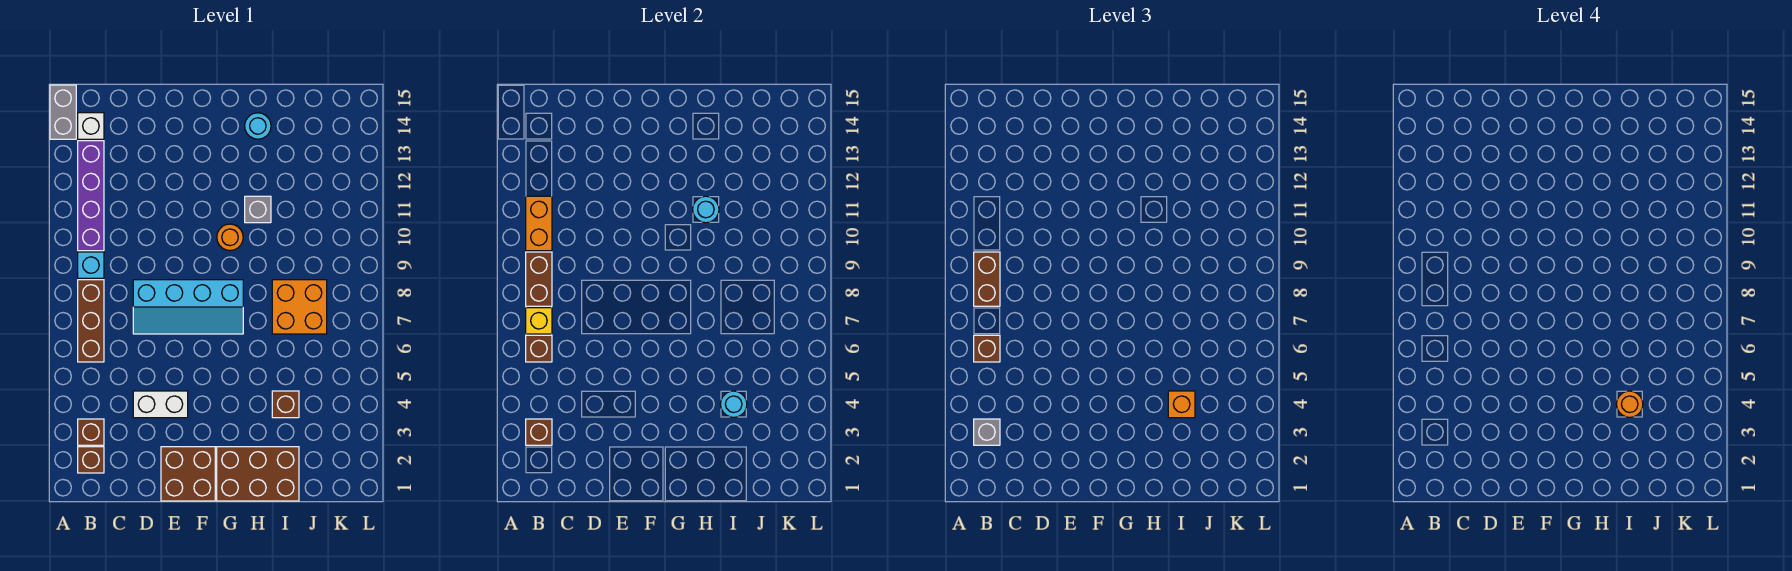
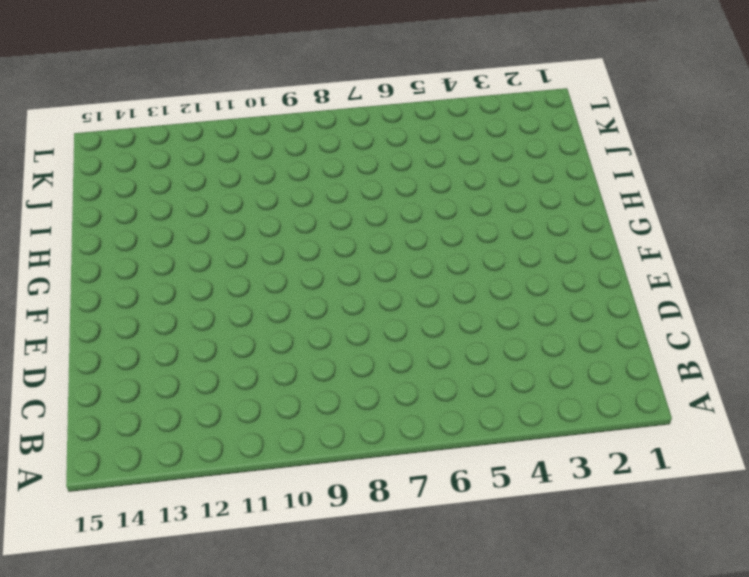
none -> grey brick A14:A15 level 1
none -> brown brick B2 level 1
none -> brown brick B3 level 1

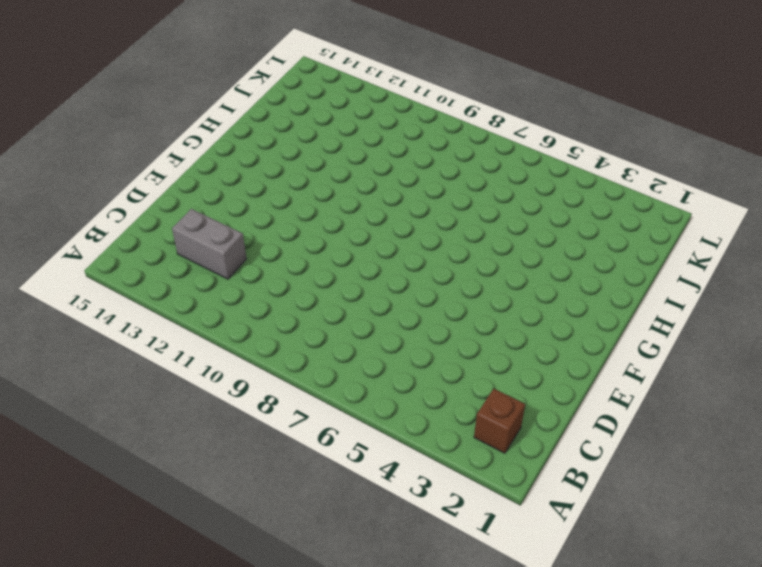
grey brick C12:C13 level 1 -> grey brick A14:A15 level 1
none -> brown brick B3 level 1
none -> brown brick B6:B8 level 1
none -> cyan brick B9 level 1

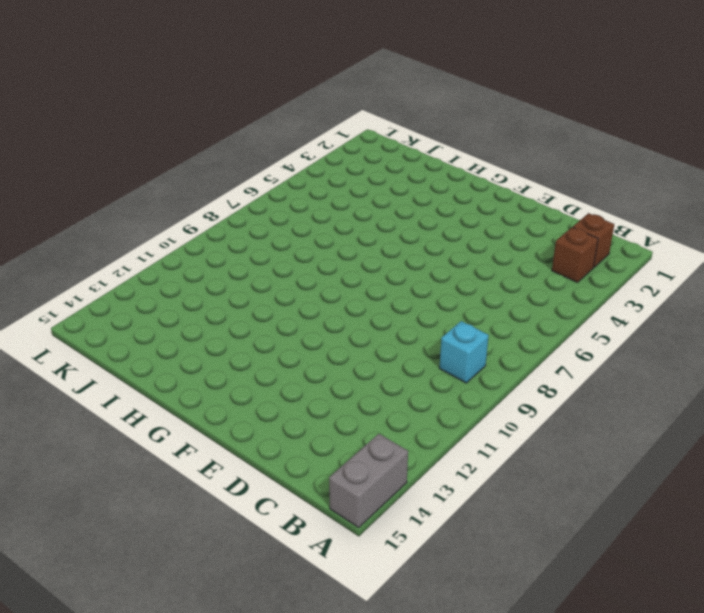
none -> brown brick B6:B8 level 1
none -> purple brick B10:B13 level 1
none -> white brick B14 level 1

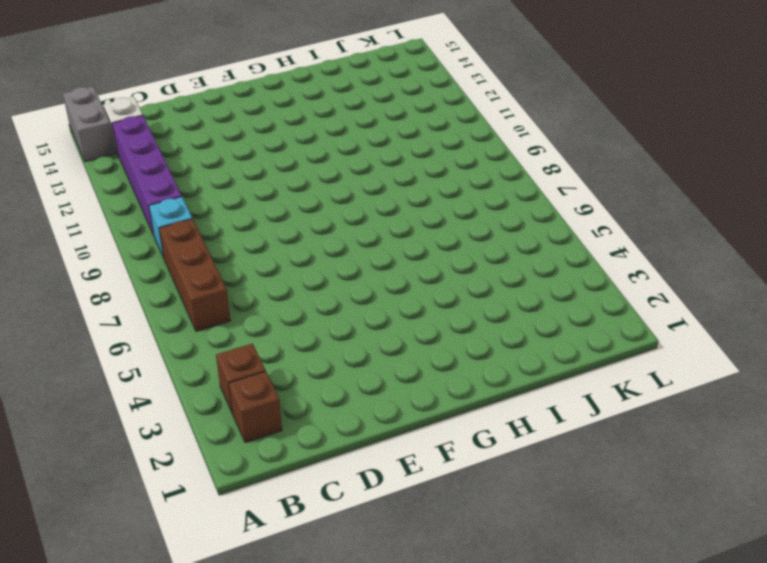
none -> white brick D4:E4 level 1
none -> cyan slope D7:G8 level 1 top 8
none -> brown brick E1:F2 level 1

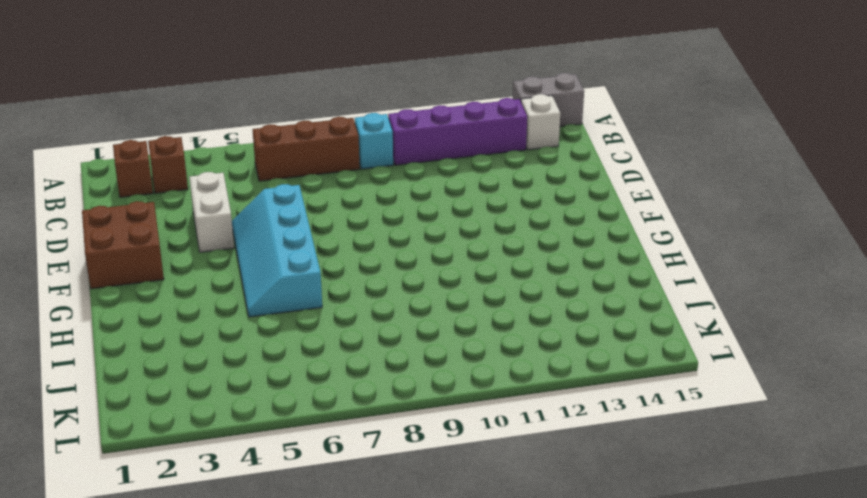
cyan slope E5:H6 level 1 top 6 -> cyan slope D7:G8 level 1 top 8
none -> brown brick G1:I2 level 1
none -> orange round brick G10 level 1
none -> grey brick H11 level 1

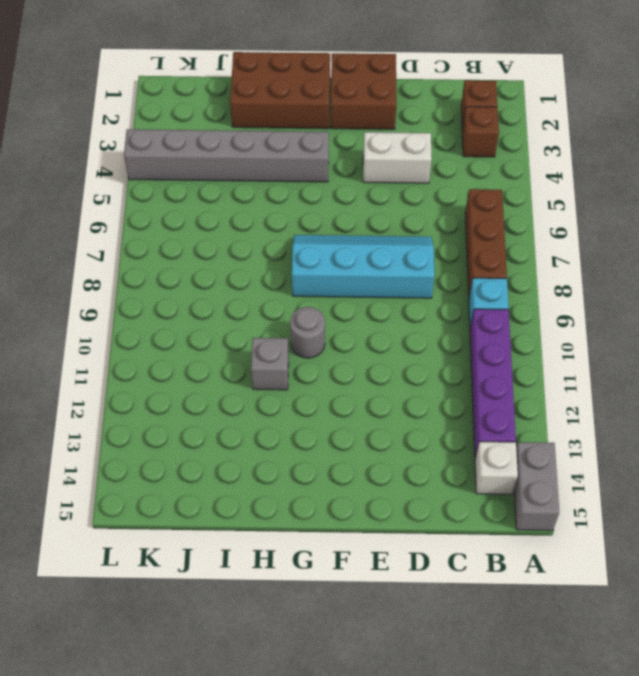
grey brick G4:L4 level 1 -> brown brick I4 level 1
grey round brick G10 level 1 -> orange round brick G10 level 1
none -> cyan round brick H14 level 1
none -> orange brick I7:J8 level 1
none -> brown brick B3 level 2

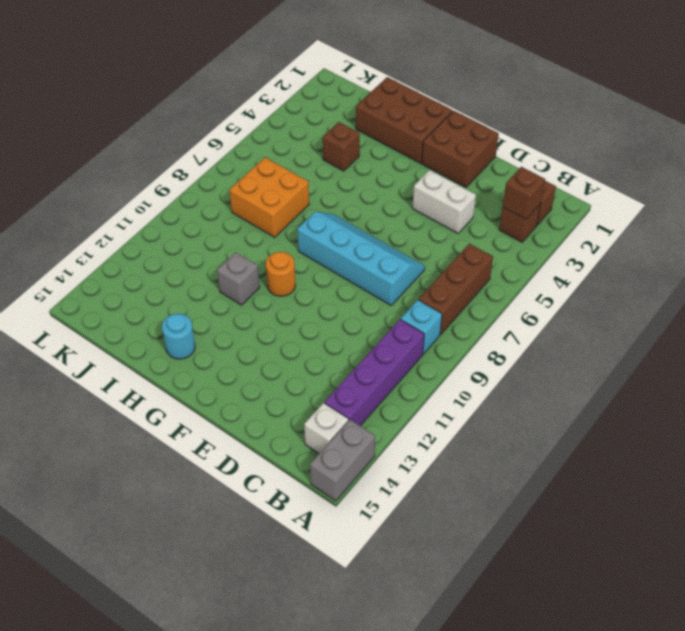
none -> brown brick B6 level 2
none -> yellow brick B7 level 2
none -> brown brick B8:B9 level 2

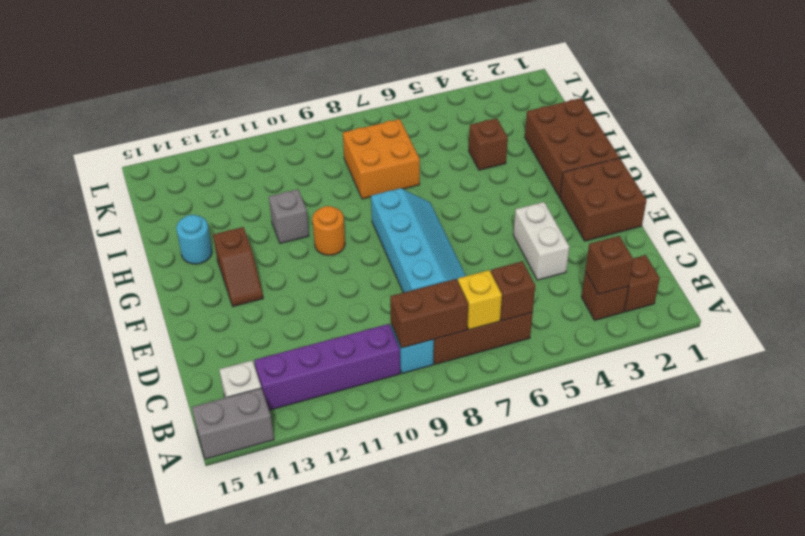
brown slope F13:G13 level 1 top G -> none
none -> orange brick B10:B11 level 2
none -> cyan round brick H11 level 2
none -> cyan round brick I4 level 2

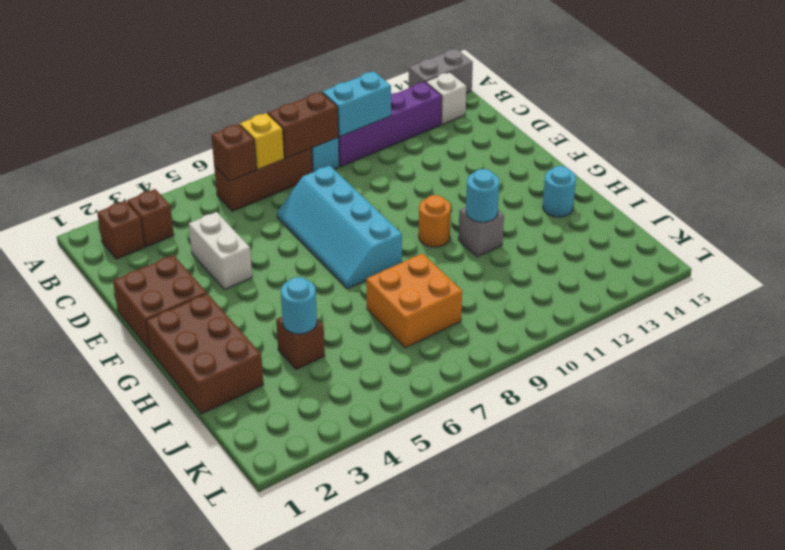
cyan brick B10:B11 level 2 -> orange brick B10:B11 level 2
none -> brown brick B3 level 2
none -> grey brick B3 level 3
none -> brown brick B6 level 3

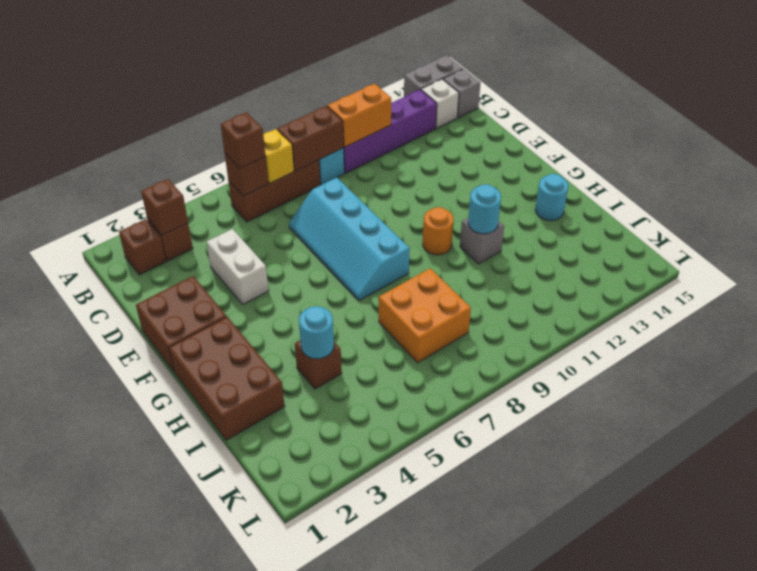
grey brick B15 level 1 -> grey brick B3 level 3
none -> brown brick B8:B9 level 3
none -> orange brick I4 level 3
none -> orange round brick I4 level 4

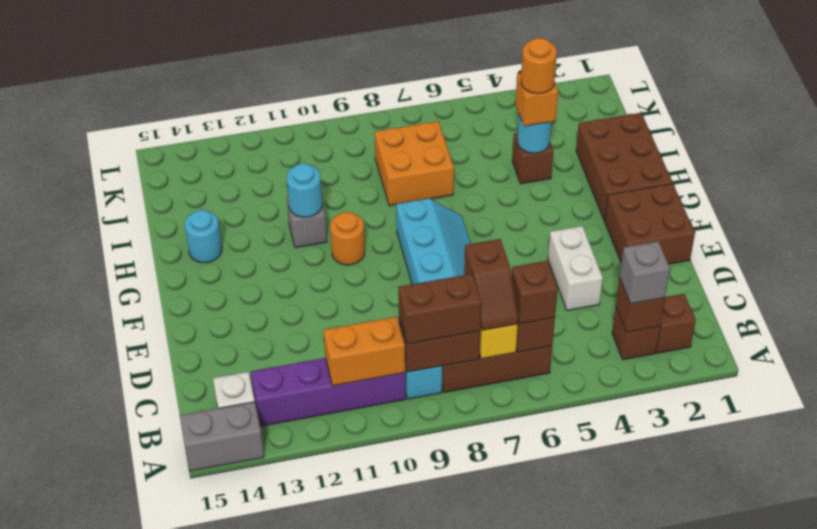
brown slope B7:C7 level 3 top C -> none

